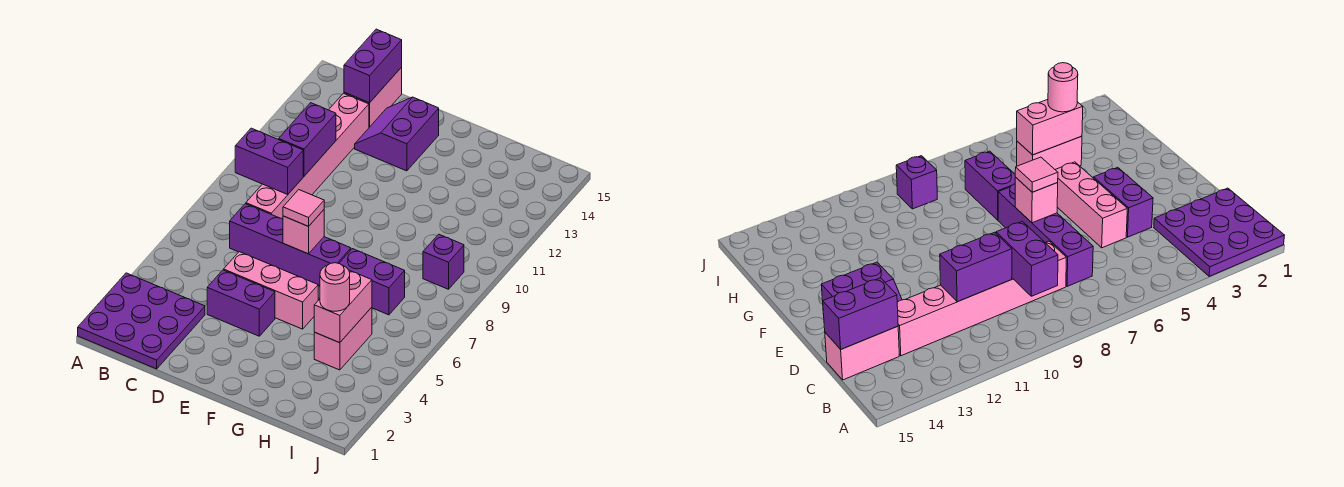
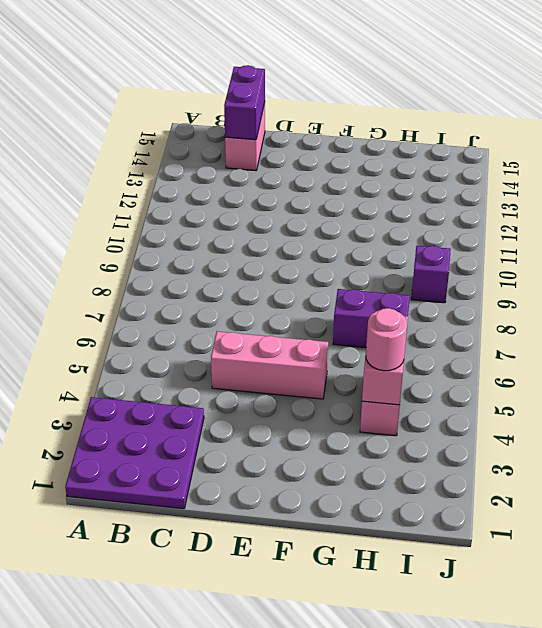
none -> purple brick C7:F7 level 1
none -> pink brick C8:C13 level 1
none -> purple brick D4:E4 level 1

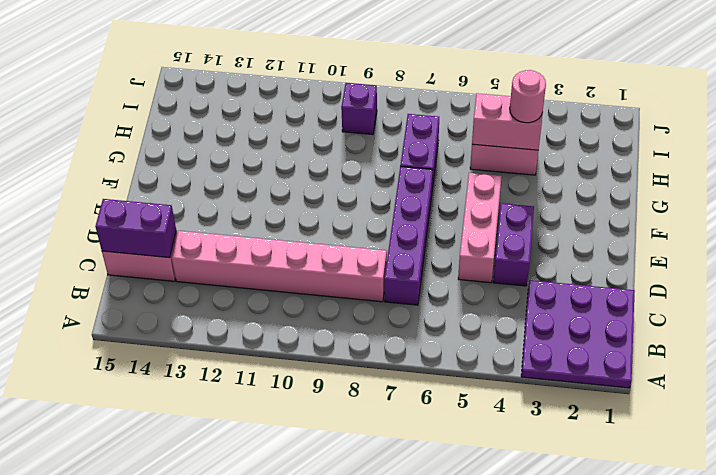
none -> purple slope D13:E14 level 1 top E
none -> purple brick B9:C9 level 2
none -> purple brick C10:C11 level 2

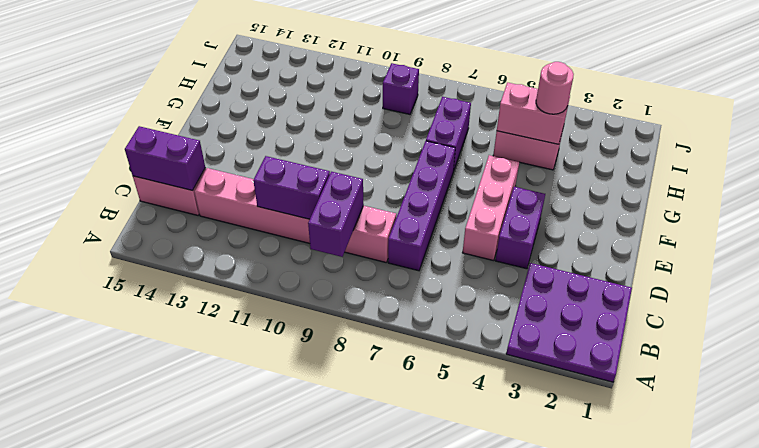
none -> purple slope D13:E14 level 1 top E
none -> pink brick E7 level 2
none -> pink tile E7 level 3

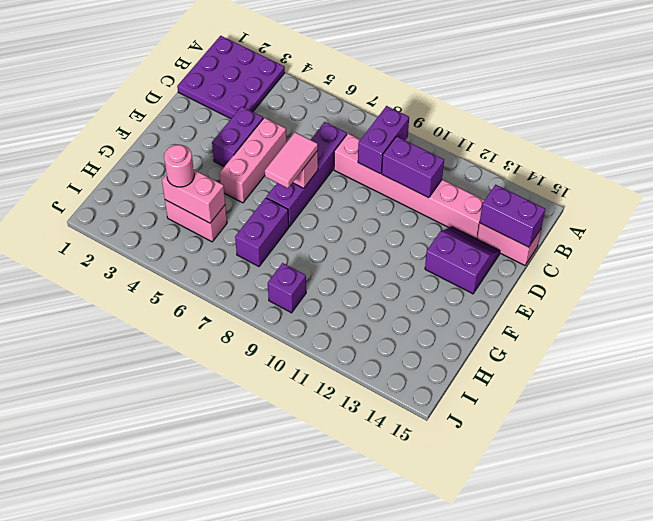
pink tile E7:F7 level 3 -> pink tile E7 level 3

